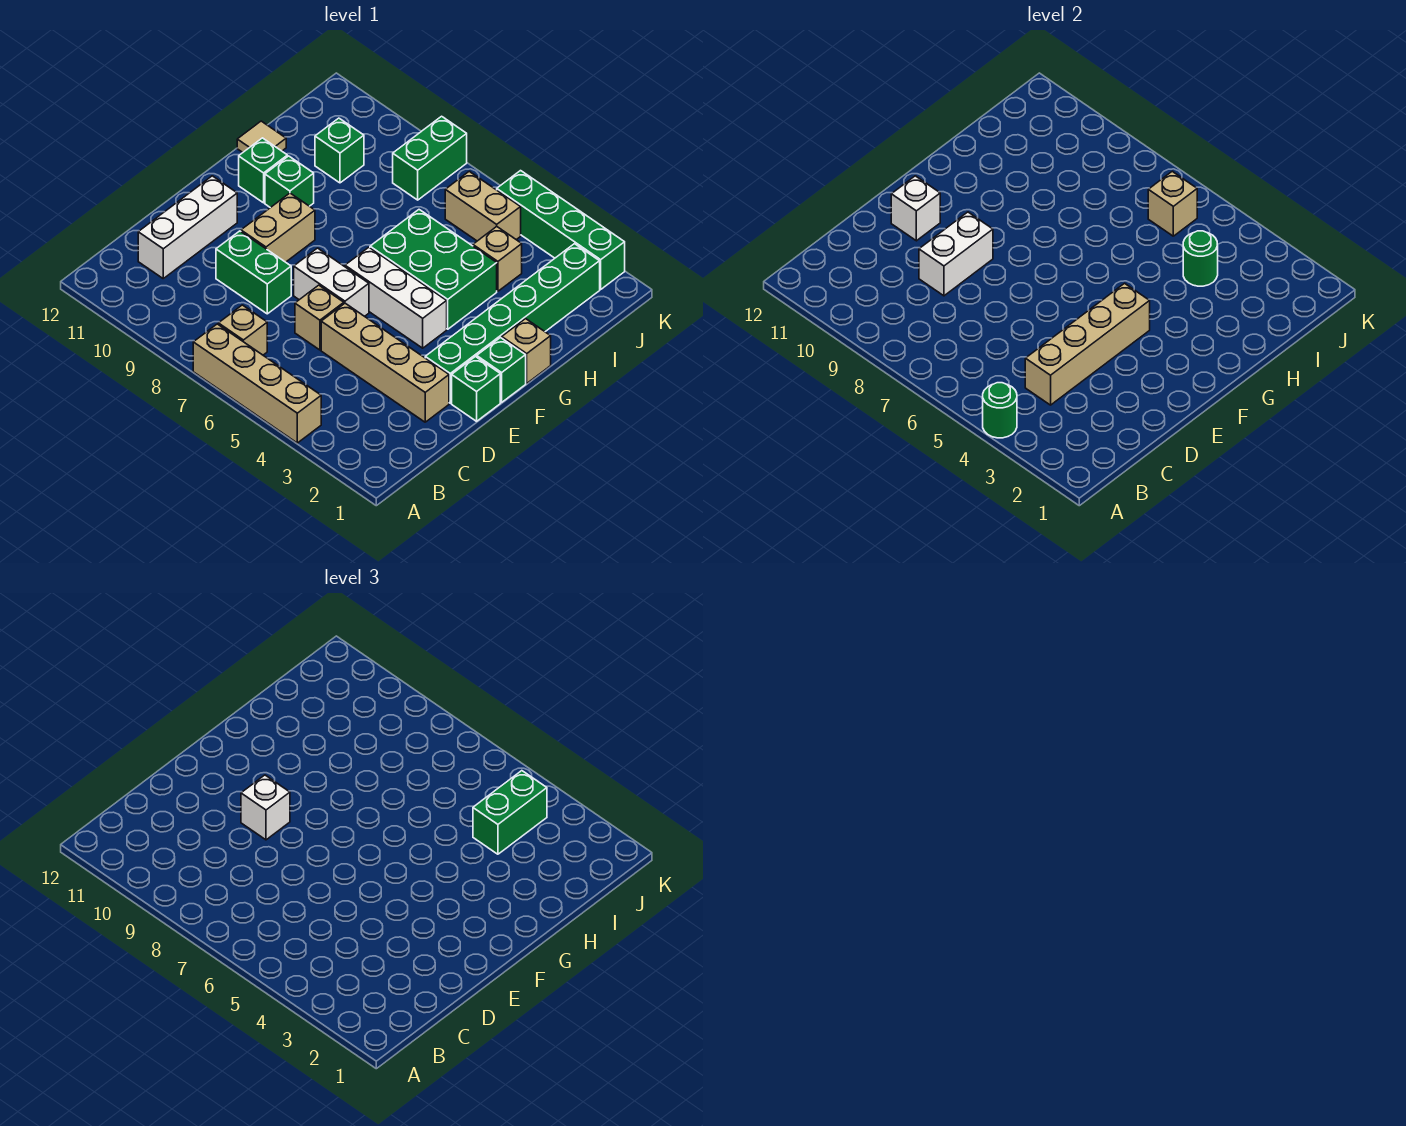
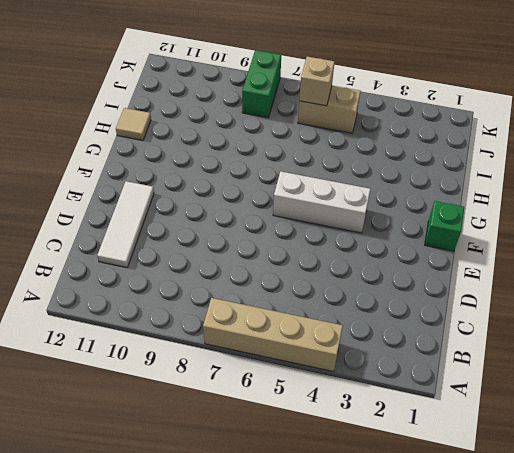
white tile C11:E11 level 1 -> white brick C11:E11 level 1
none -> tan brick B7 level 1
none -> tan brick D2:D5 level 1
none -> tan brick D6 level 1
none -> green brick D8:D9 level 1

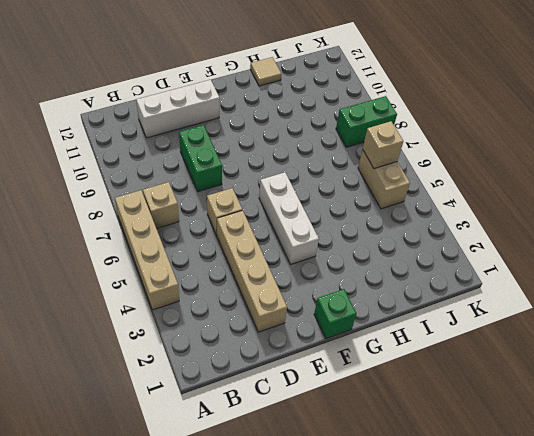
none -> green brick E1 level 1
none -> green brick E2:J2 level 1
none -> white brick E6:E7 level 1
none -> tan brick E9:F9 level 1

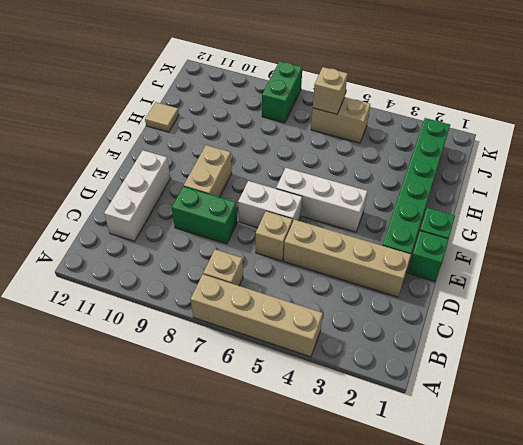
none -> tan brick G1 level 1
none -> green brick G4:H6 level 1
none -> green brick G10 level 1
none -> green brick G11 level 1

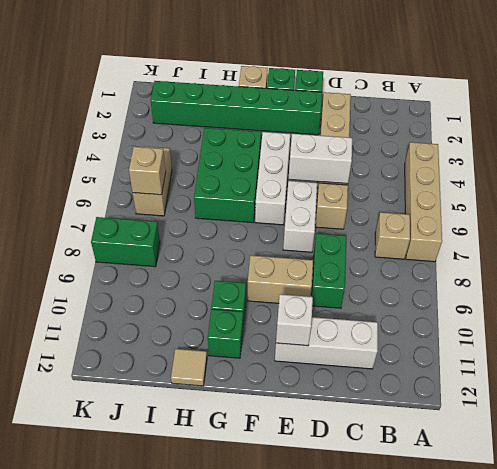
white brick D5:E5 level 2 -> white brick D9:E9 level 2
none -> tan brick I4 level 1
none -> green brick I10 level 1
none -> green brick K2:K5 level 1
none -> green round brick A4 level 2

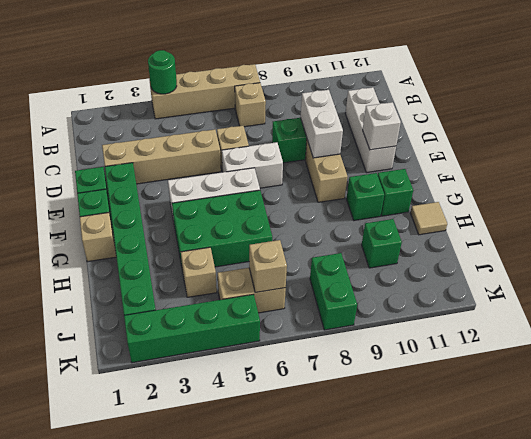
none -> tan brick C4:F4 level 2
none -> green round brick I4 level 2
none -> white brick E9 level 3
none -> green brick I4:J4 level 3

